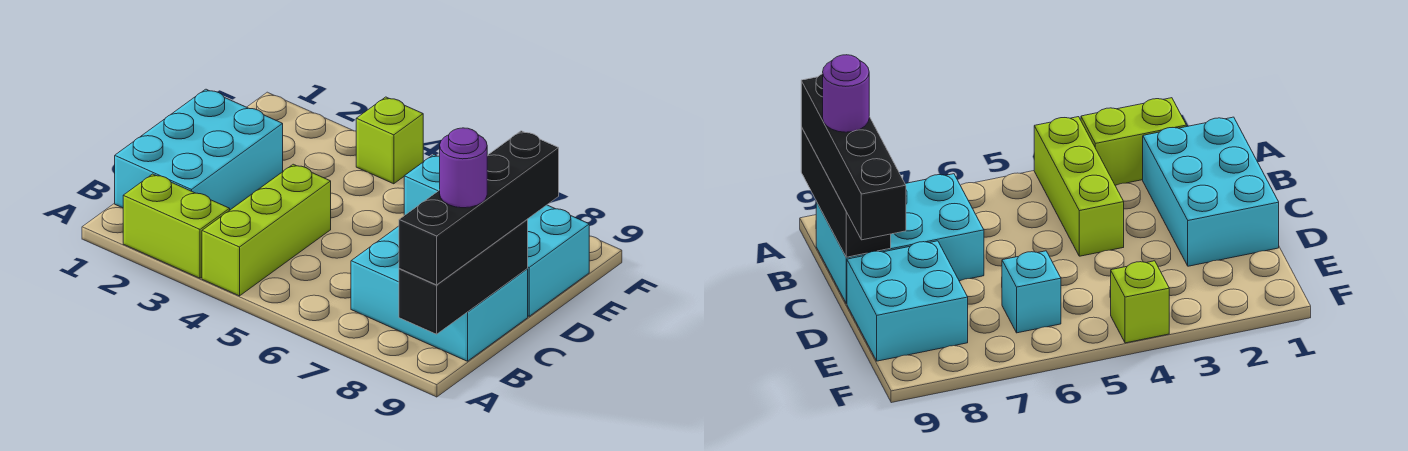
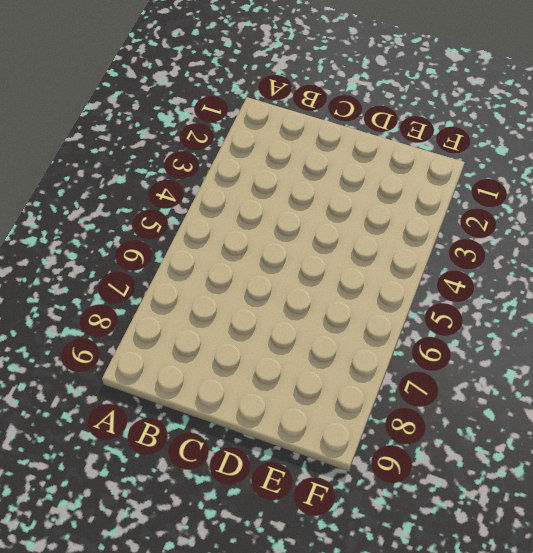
none -> lime brick A2:A3 level 1
none -> lime brick A4:C4 level 1

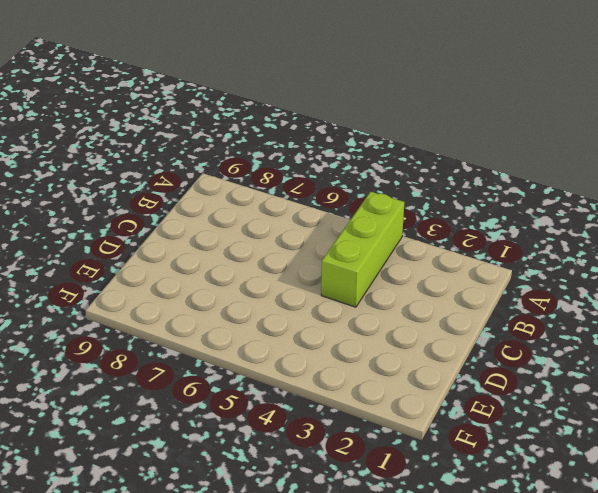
none -> lime brick A2:A3 level 1
none -> cyan brick B1:D2 level 1

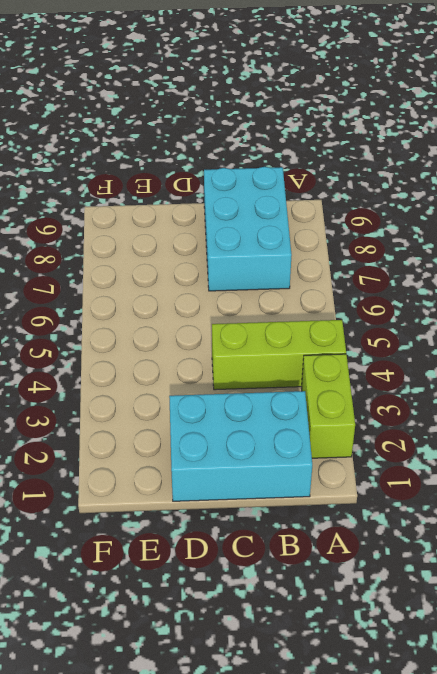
none -> cyan brick D8:E9 level 1
none -> cyan brick E6 level 1

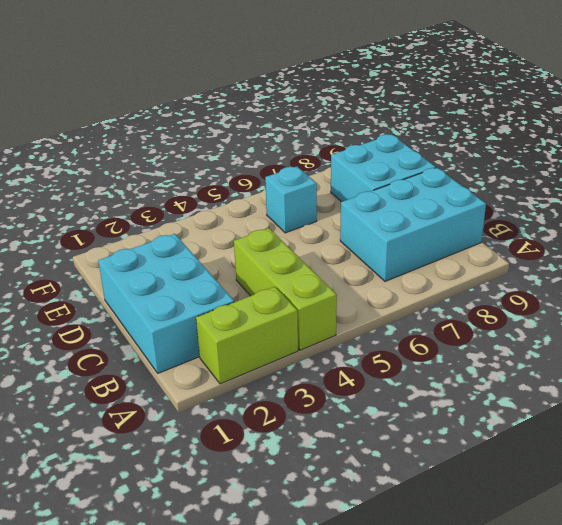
none -> lime brick F4 level 1
none -> black brick A9:C9 level 2

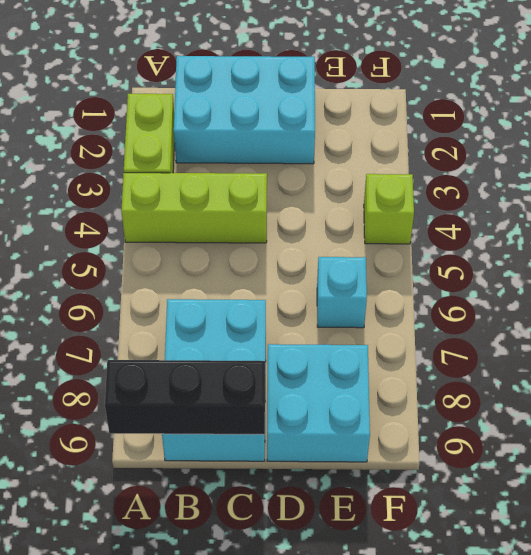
none -> black brick A9:D9 level 3
none -> purple round brick B9 level 4

